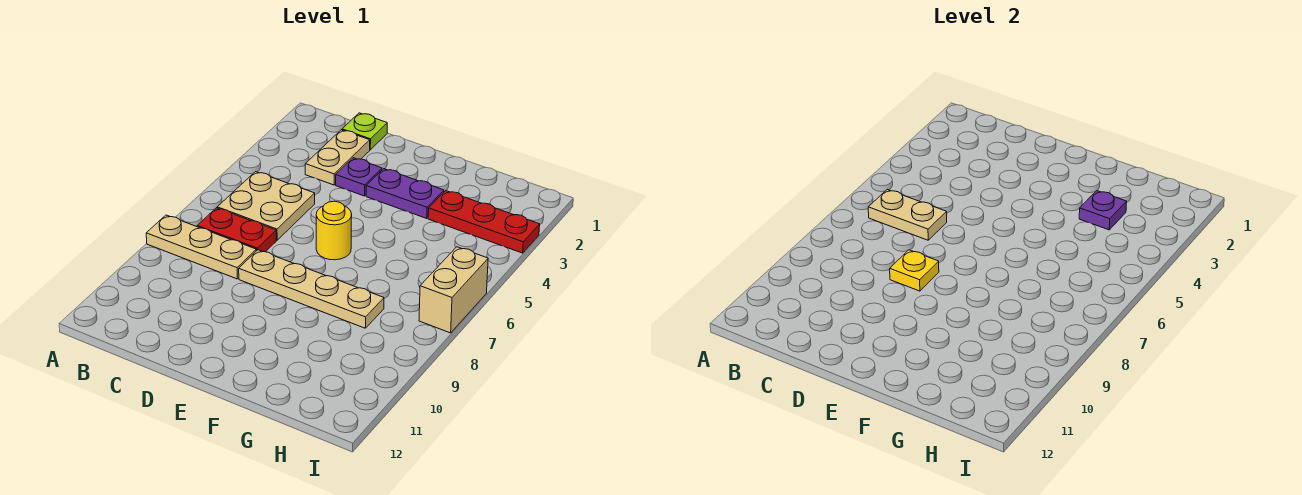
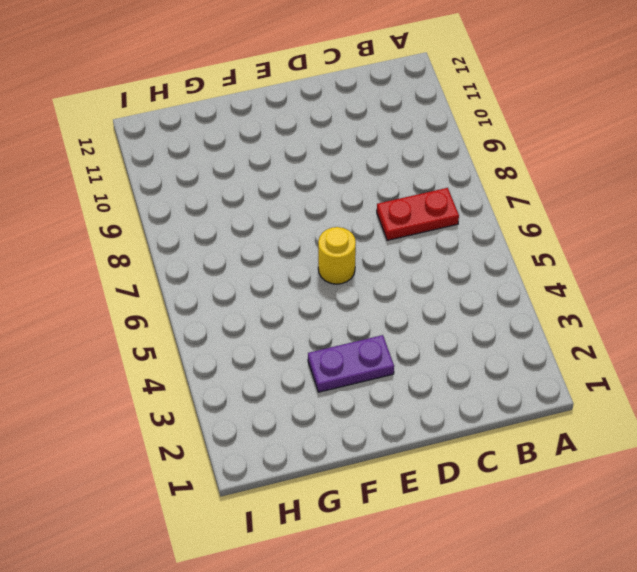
none -> tan plate A8:C8 level 1
none -> tan plate B5:C6 level 1
none -> lime plate C1 level 1

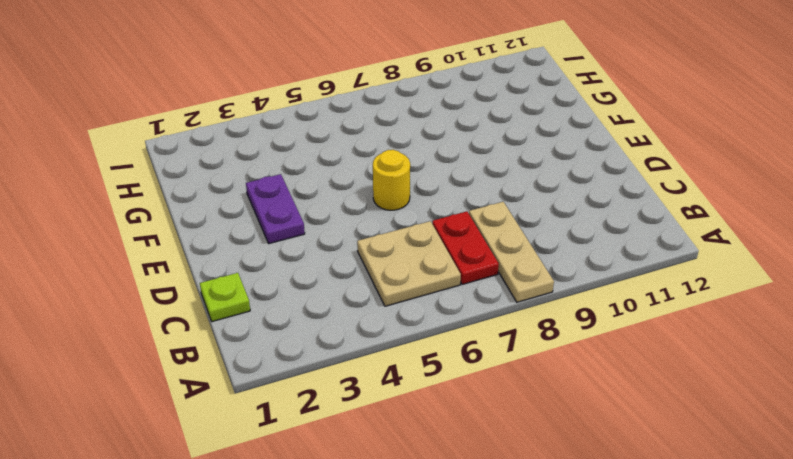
none -> tan plate C2:C3 level 1
none -> purple plate D3 level 1
none -> tan plate D8:G8 level 1

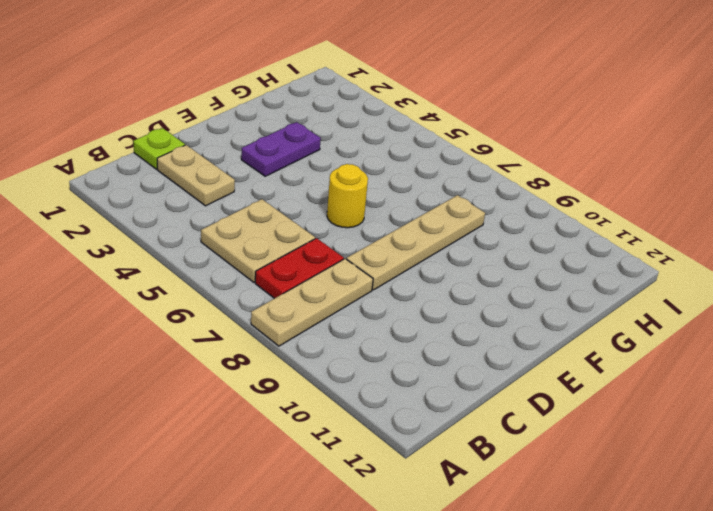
none -> purple plate D3 level 1
none -> red plate G3:I3 level 1
none -> tan brick I6:I7 level 1

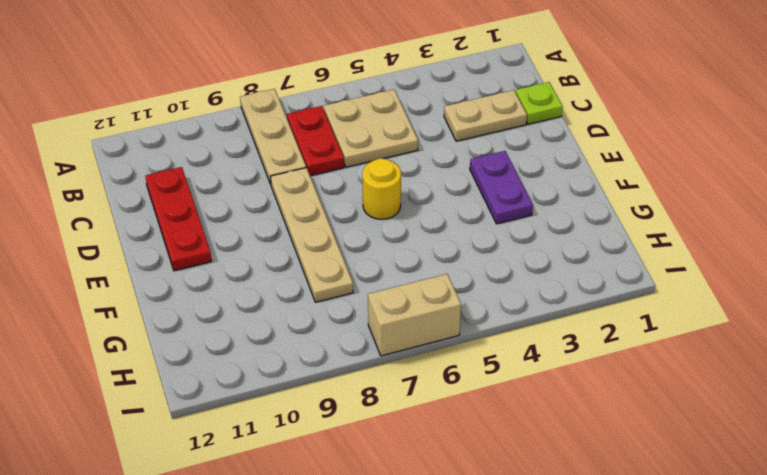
red plate C11:E11 level 1 -> red plate G3:I3 level 1
none -> purple plate D3 level 1
none -> tan plate B6:C6 level 2
none -> yellow plate D8 level 2

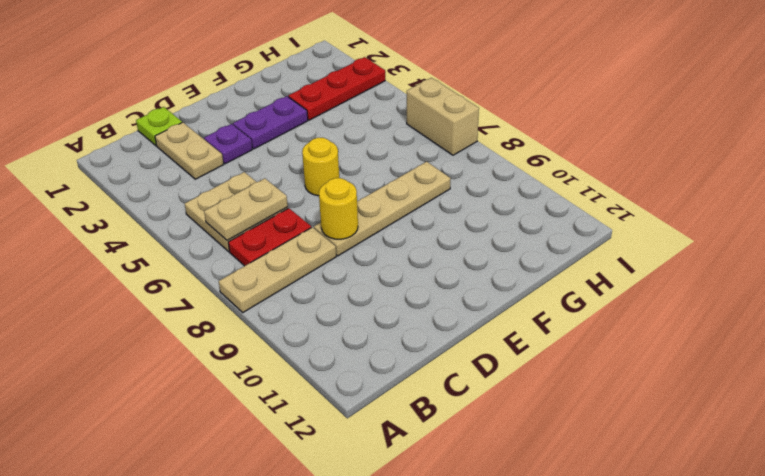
yellow round brick D8 level 2 -> yellow plate D8 level 2
none -> purple plate G3 level 2

